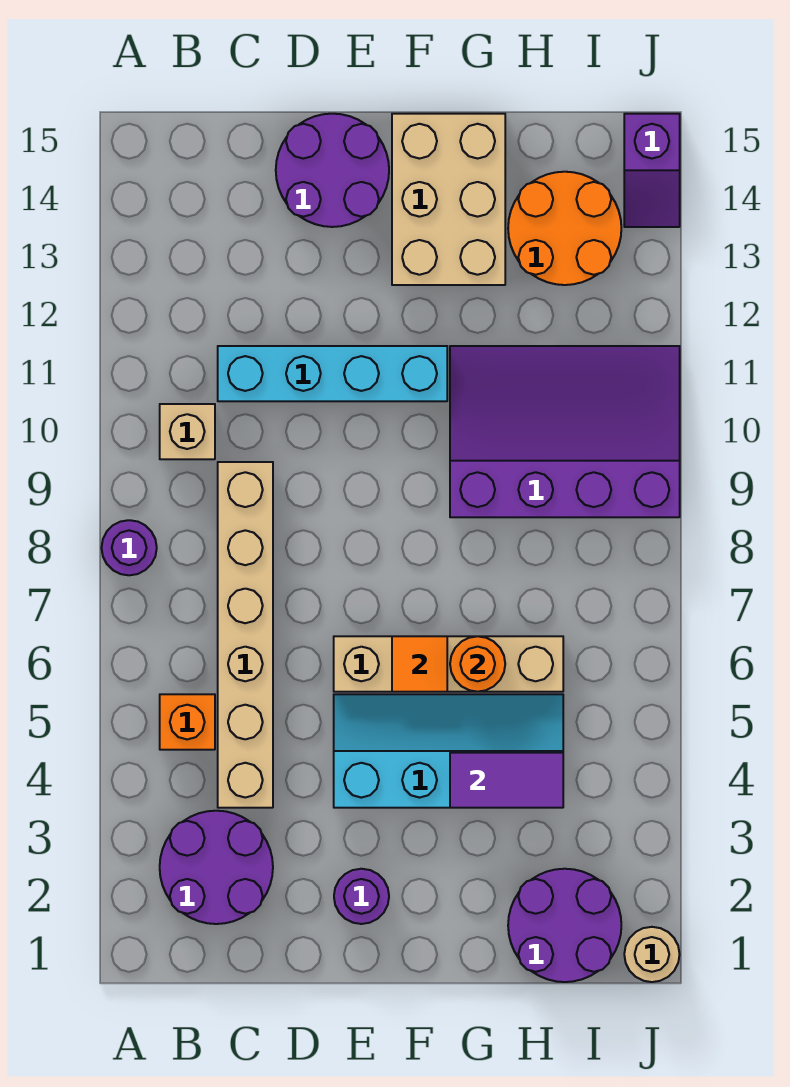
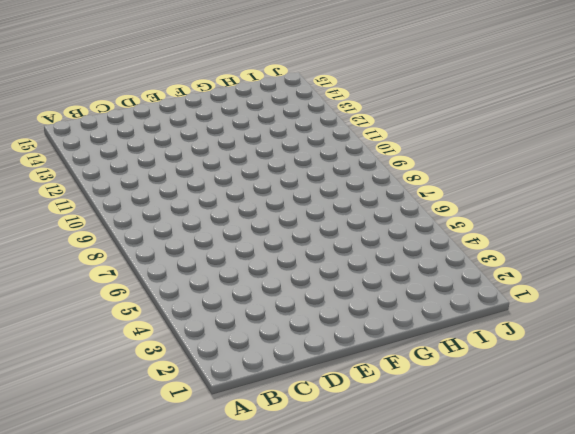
none -> purple round brick A8 level 1
none -> purple round brick B2:C3 level 1
none -> orange brick B5 level 1

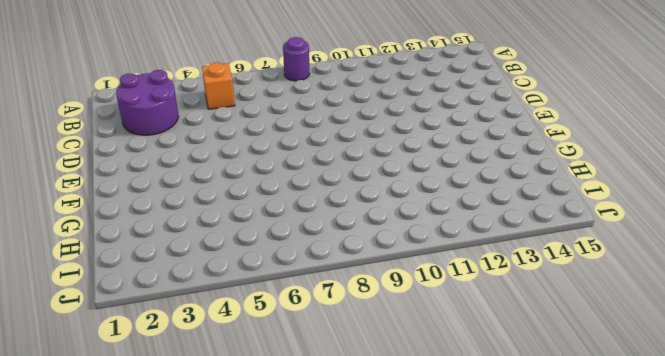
none -> tan brick B10 level 1
none -> tan brick C4:C9 level 1
none -> cyan brick C11:F11 level 1

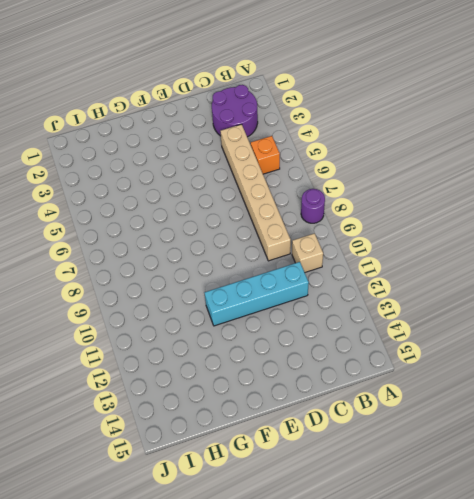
none -> purple round brick D14:E15 level 1
none -> purple round brick E2 level 1
none -> cyan slope E4:H5 level 1 top 4

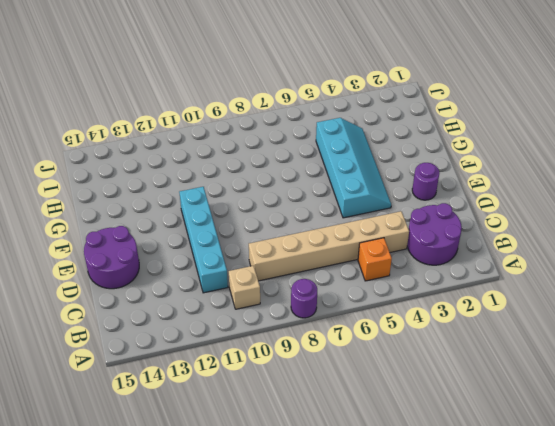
cyan slope E4:H5 level 1 top 5 -> cyan slope E4:H5 level 1 top 4
none -> tan brick E6:H6 level 1
none -> tan brick F13:G15 level 1
none -> purple slope G9:J11 level 1 top 9

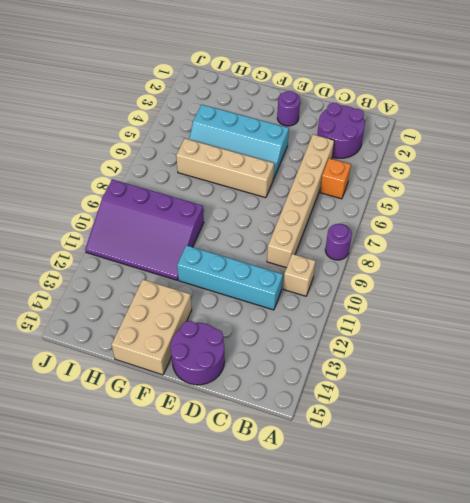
none -> purple round brick H1:I2 level 1
none -> orange round brick H13:I14 level 1
none -> tan round brick J1 level 1

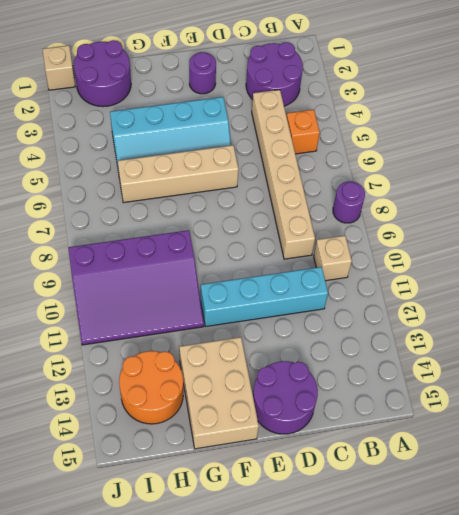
tan brick J1 level 1 -> tan round brick J1 level 1
none -> purple slope J14:J15 level 1 top 15
none -> orange tile F6 level 2
none -> purple tile G4:H4 level 2

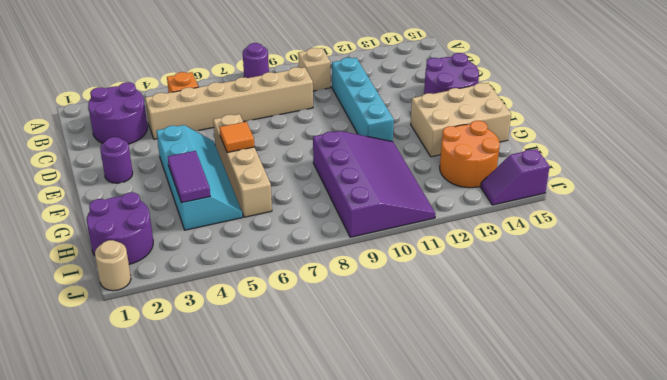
none -> orange round brick G6 level 2

